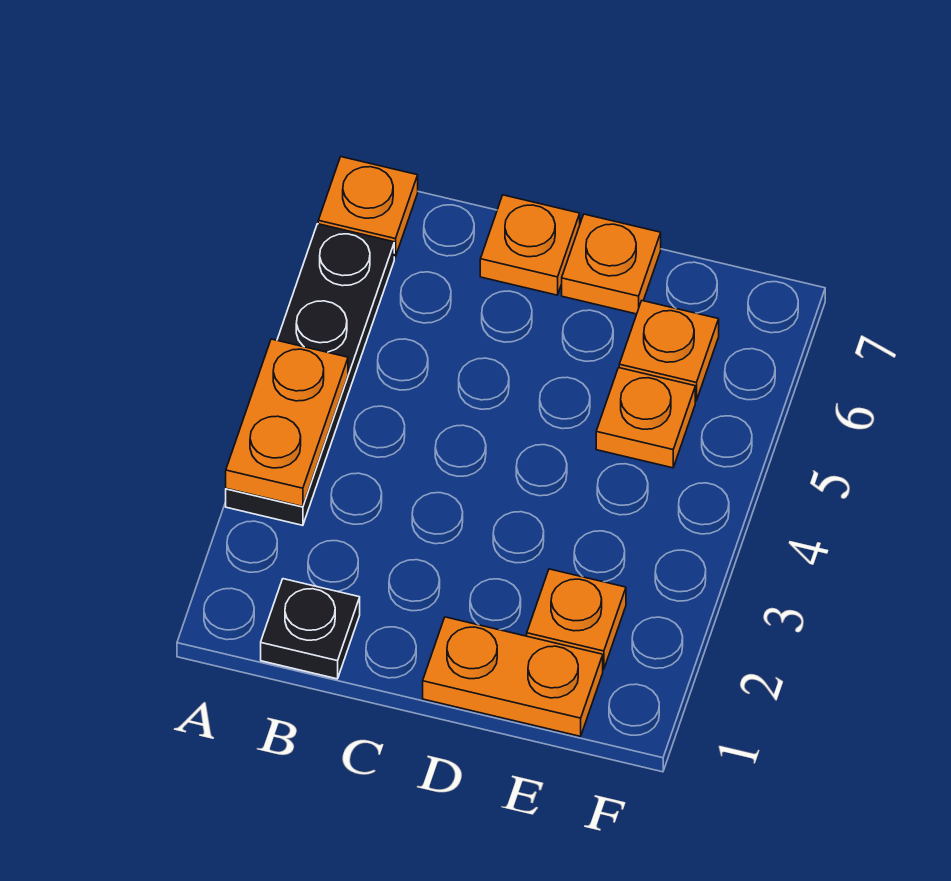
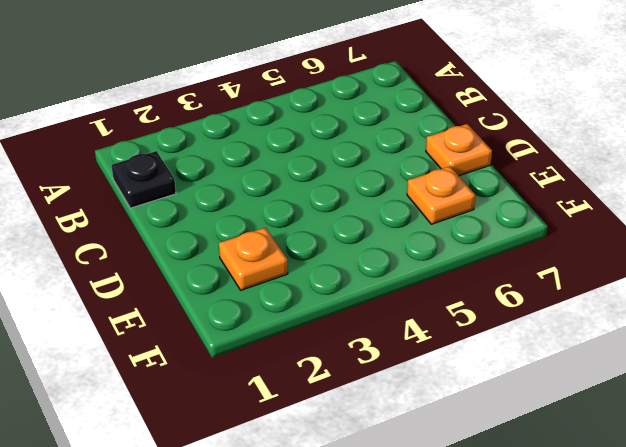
none -> black plate A3:A6 level 1
none -> orange plate A7 level 1

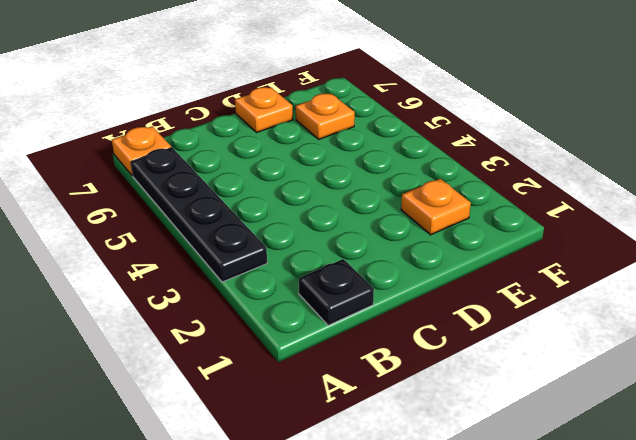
none -> orange plate C7 level 1
none -> orange plate D1:E1 level 1

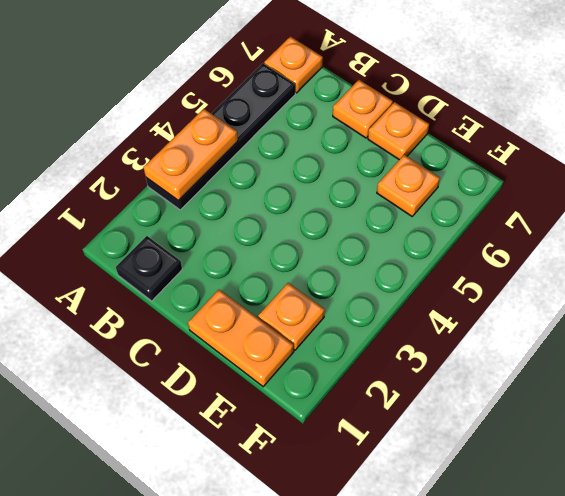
none -> orange plate E5 level 1

